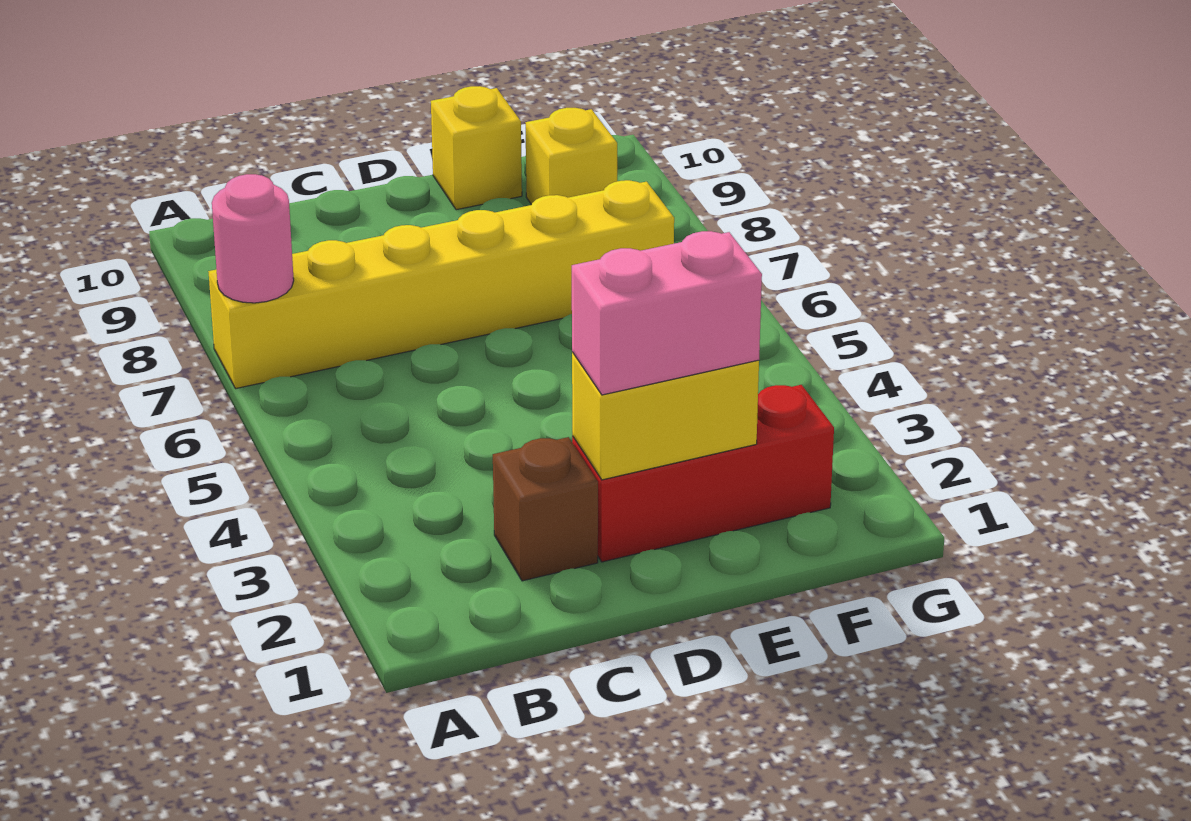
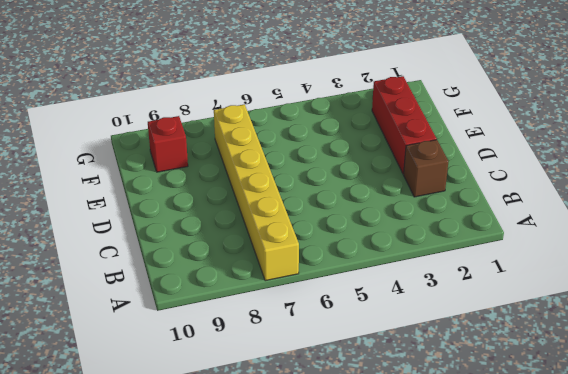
red brick F9 level 1 -> yellow brick F9 level 1
none -> yellow brick E10 level 1
none -> pink round brick A7 level 2

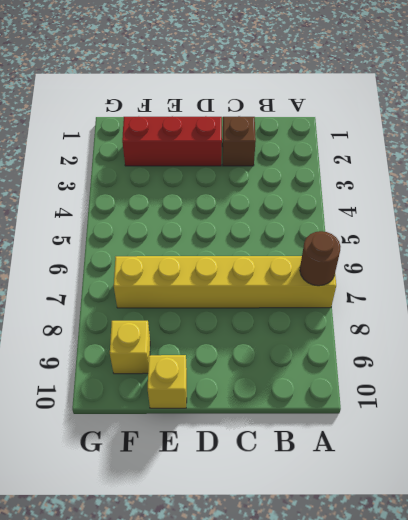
brown round brick A7 level 2 -> pink round brick A7 level 2
none -> yellow brick D2:E2 level 2
none -> pink brick D2:E2 level 3

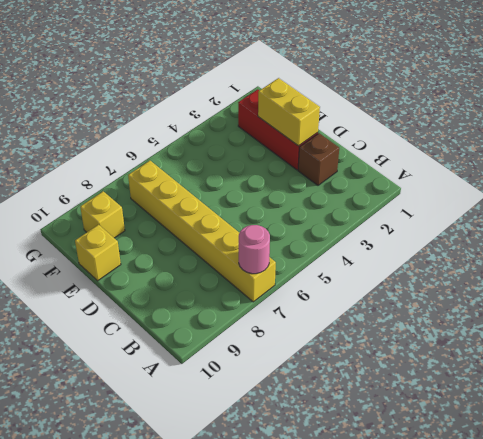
none -> pink brick D2:E2 level 3

